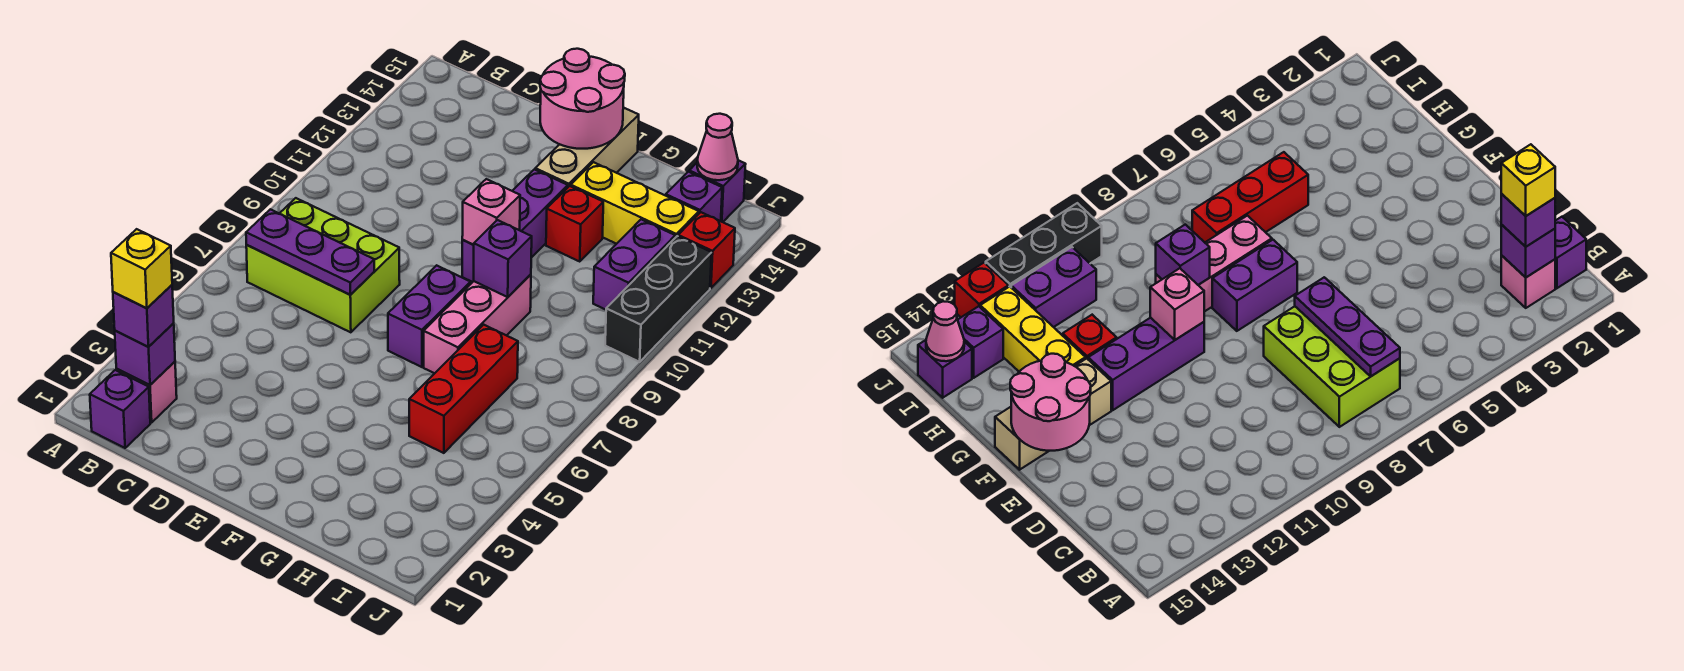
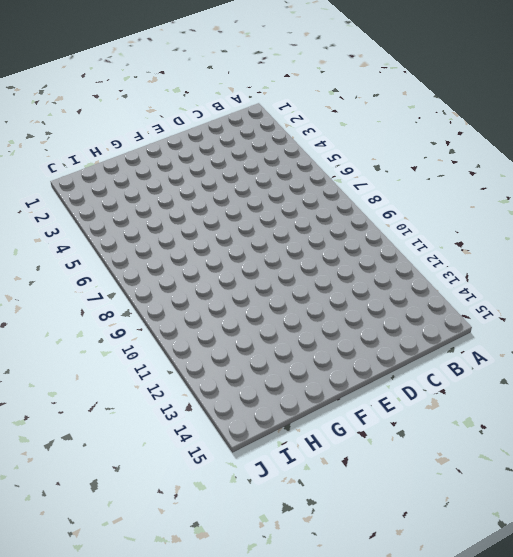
none -> purple brick B1 level 1
none -> pink brick B2 level 1
none -> lime brick B7:D8 level 1

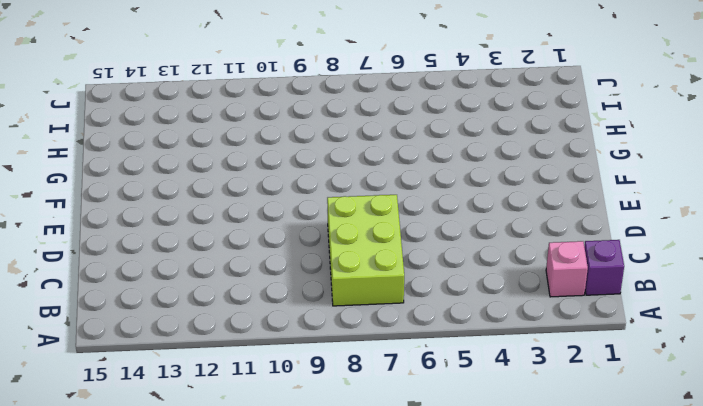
none -> purple brick F7:F8 level 1
none -> purple brick F10:F12 level 1
none -> tan brick F13:F15 level 1

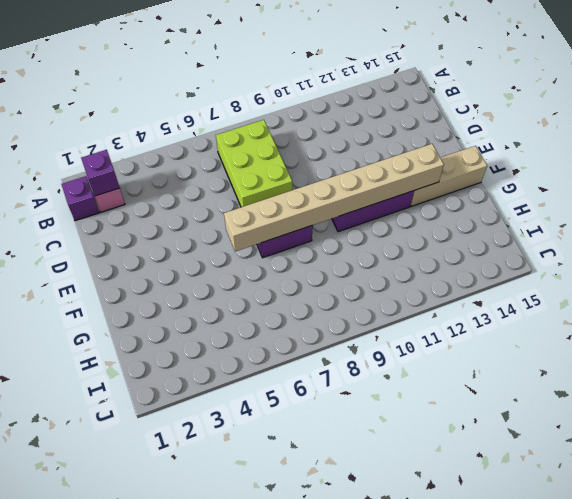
tan brick F6:F13 level 2 -> pink brick F10 level 2
none -> pink brick G7:G9 level 1
none -> red brick G12 level 1
none -> yellow brick G13:I13 level 1

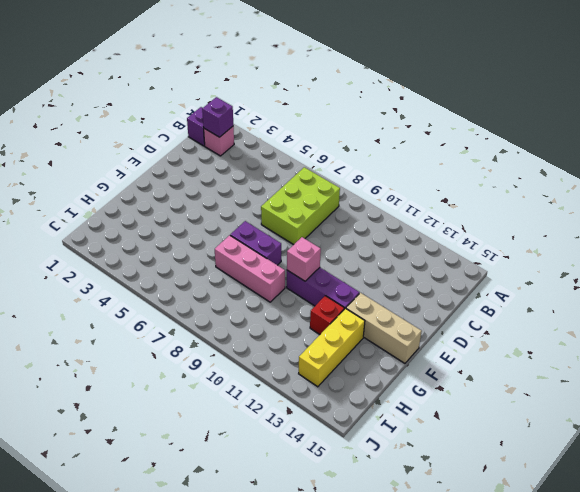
none -> red brick H5:H7 level 1
none -> purple brick I11:I12 level 1
none -> purple brick I14 level 1

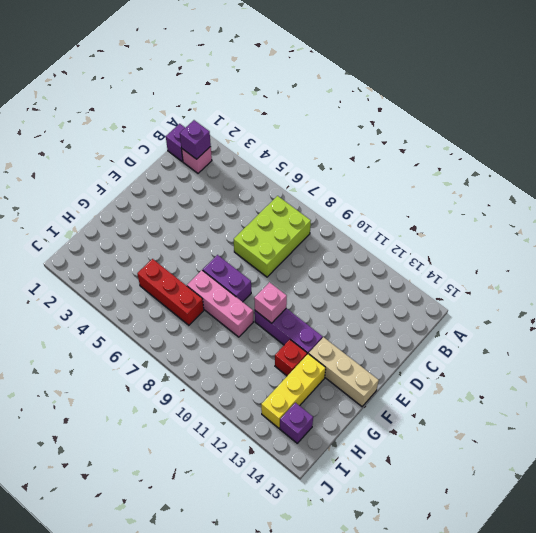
none -> purple brick I11:I12 level 1
none -> purple brick I15 level 1
none -> black brick J10:J12 level 1

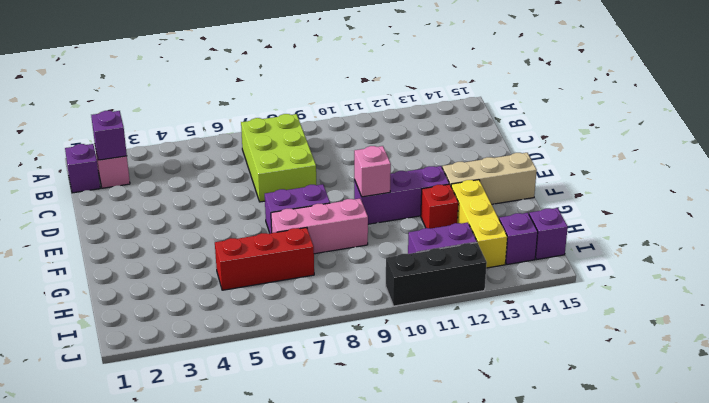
none -> red brick J13 level 1
none -> purple plate B7:D7 level 2
none -> pink round brick E14:F15 level 2

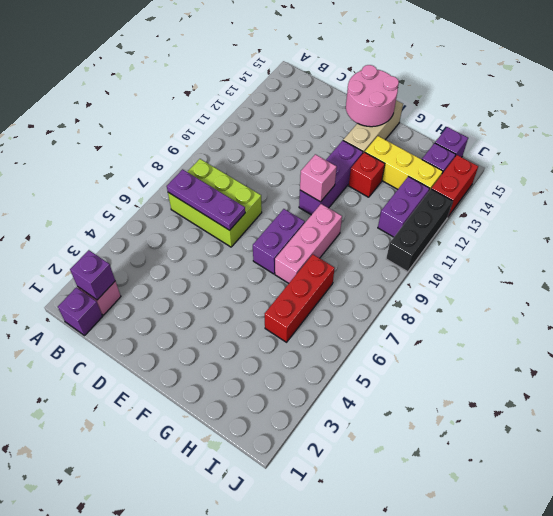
red brick J13:J14 level 1 -> red brick J13 level 1
none -> purple brick G9 level 2
none -> pink cone I15 level 2
none -> purple brick B2 level 3

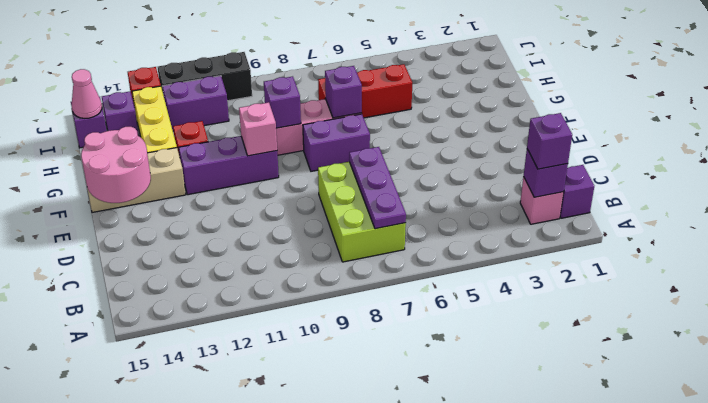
purple brick G7 level 2 -> none
none -> yellow brick B2 level 4

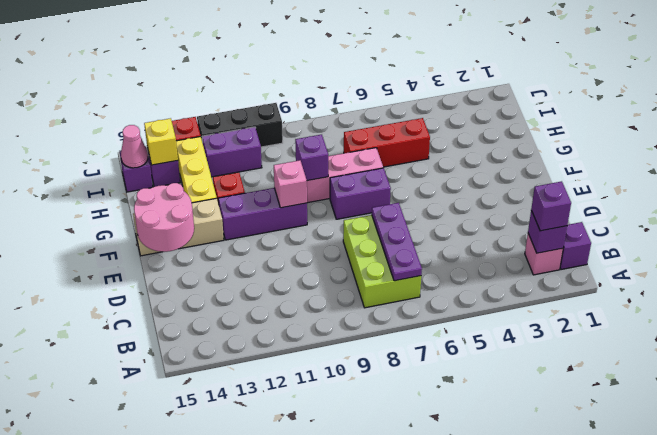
yellow brick I14 level 2 -> yellow brick B2 level 4

